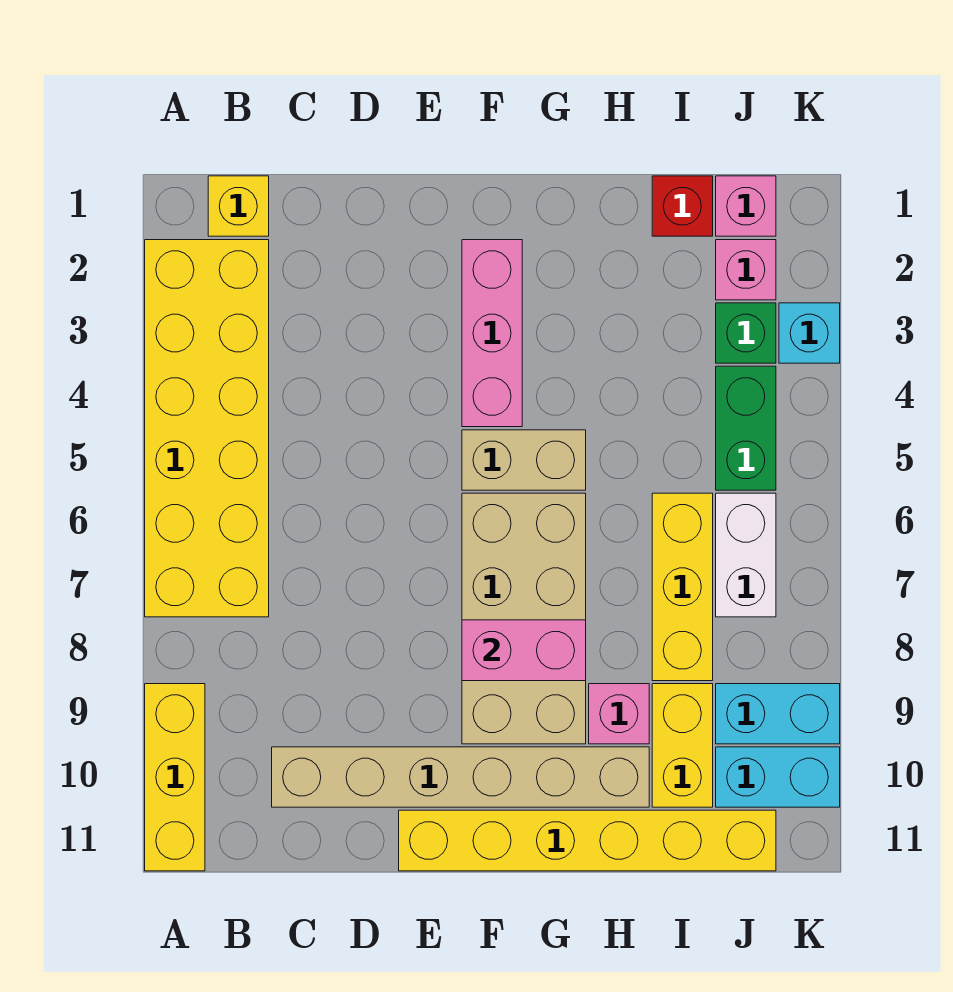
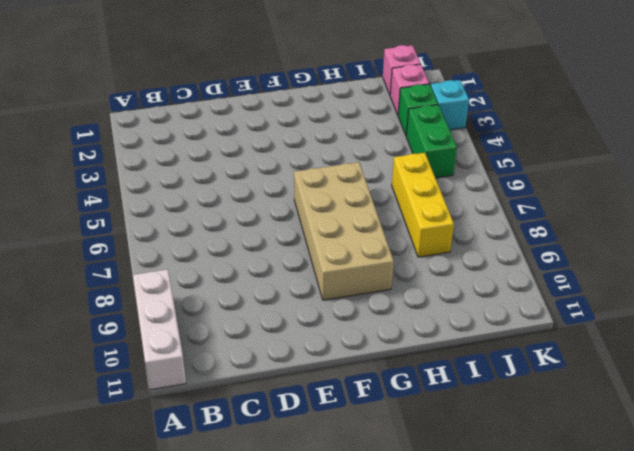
white brick A9:A11 level 1 -> yellow brick A9:A11 level 1
none -> yellow brick A2:B7 level 1
none -> yellow brick B1 level 1
none -> tan brick C10:H10 level 1

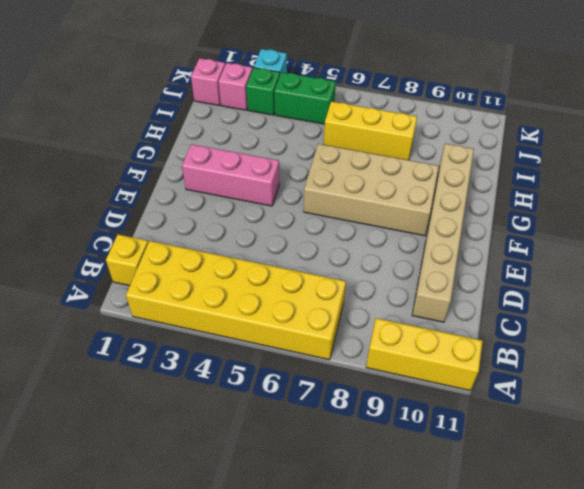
none -> yellow brick E11:J11 level 1
none -> tan brick F5:G5 level 1
none -> pink brick H9 level 1

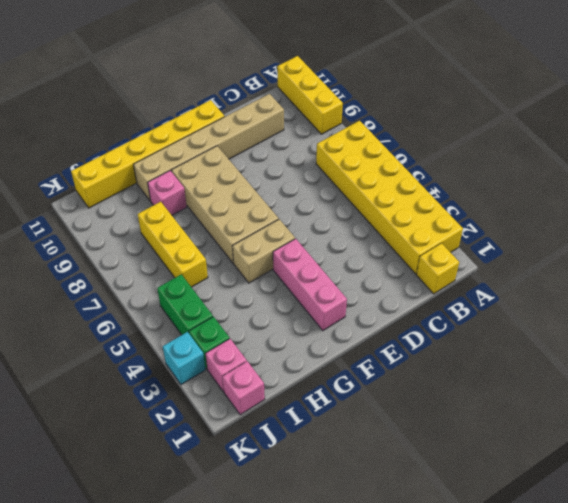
none -> red brick I1 level 1
none -> yellow brick I9:I10 level 1
none -> white brick J6:J7 level 1

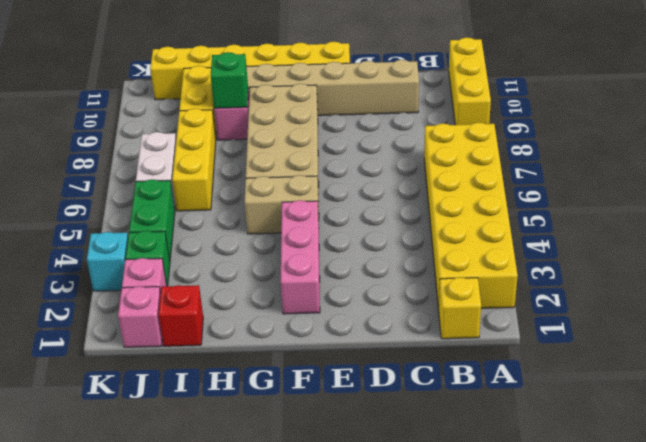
green brick H9 level 2 -> none
none -> cyan brick J9:K9 level 1
none -> cyan brick J10:K10 level 1
none -> pink brick F8:G8 level 2

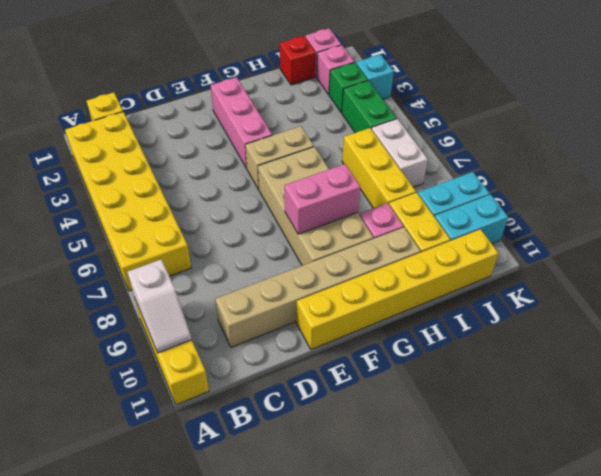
white slope A9:A10 level 2 top 9 -> none

